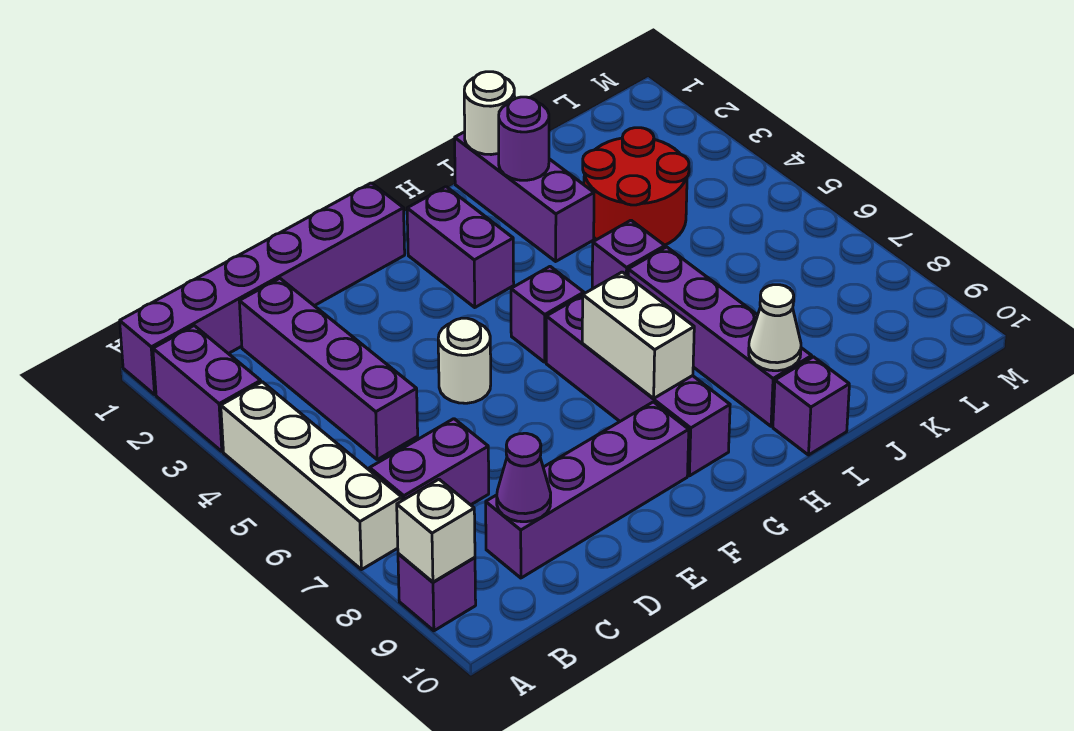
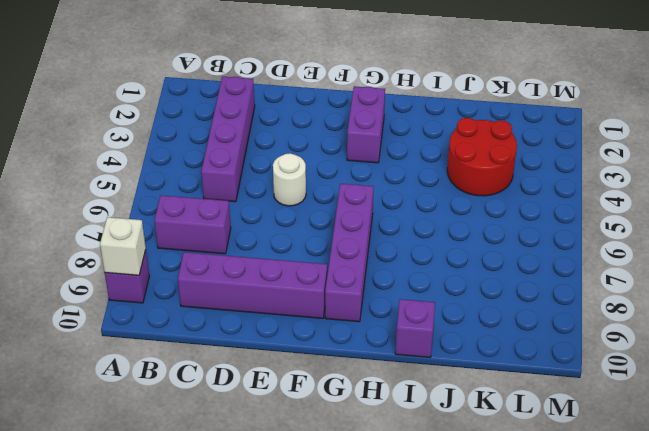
none -> purple brick A1:F1 level 1
none -> purple brick A2:A3 level 1
none -> white brick A4:A7 level 1

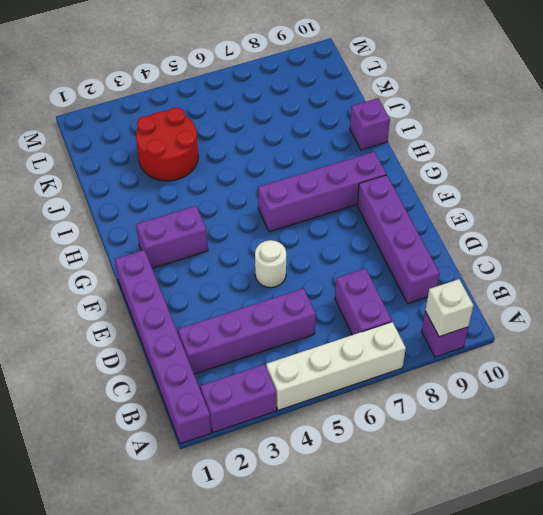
none -> purple brick G5 level 1
none -> purple brick I1:I3 level 1
none -> purple brick I5 level 1

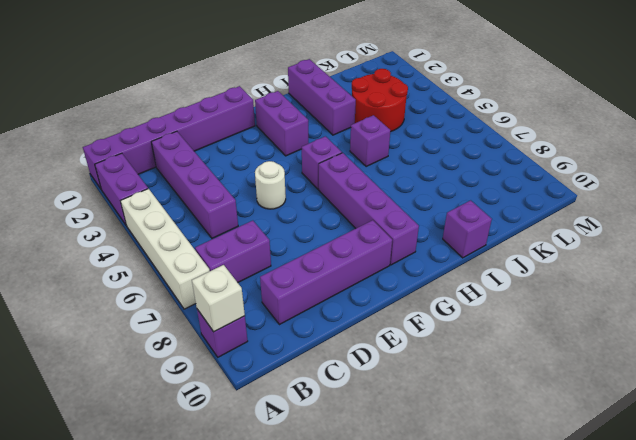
none -> purple brick I6:I9 level 1
none -> purple cone C9 level 2
none -> white brick G7:G8 level 2

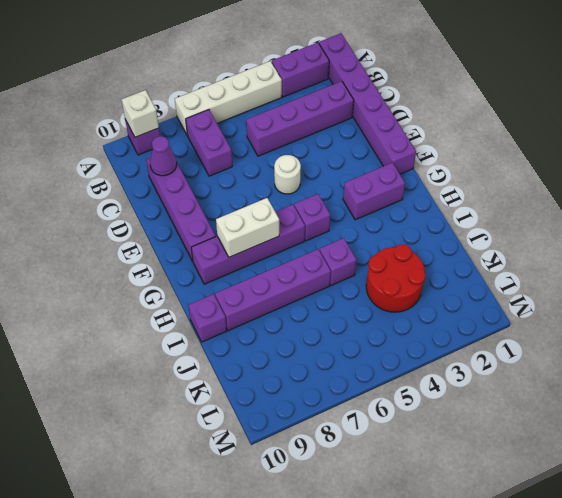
none -> purple brick I1:I3 level 1
none -> white round brick I1 level 2
none -> purple round brick I2 level 2

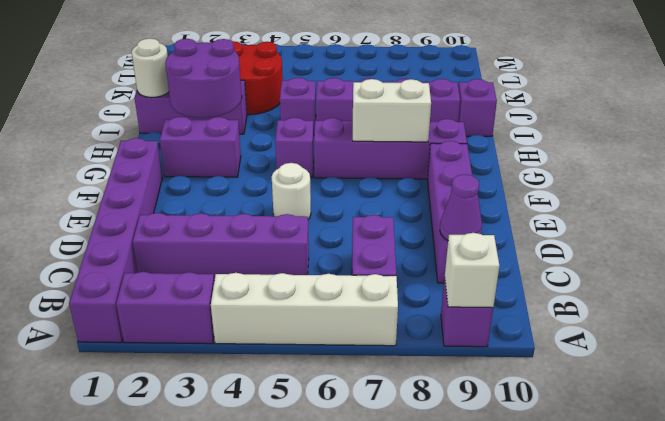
purple round brick H2:I3 level 2 -> purple round brick I2 level 2
none -> white cone I9 level 2

